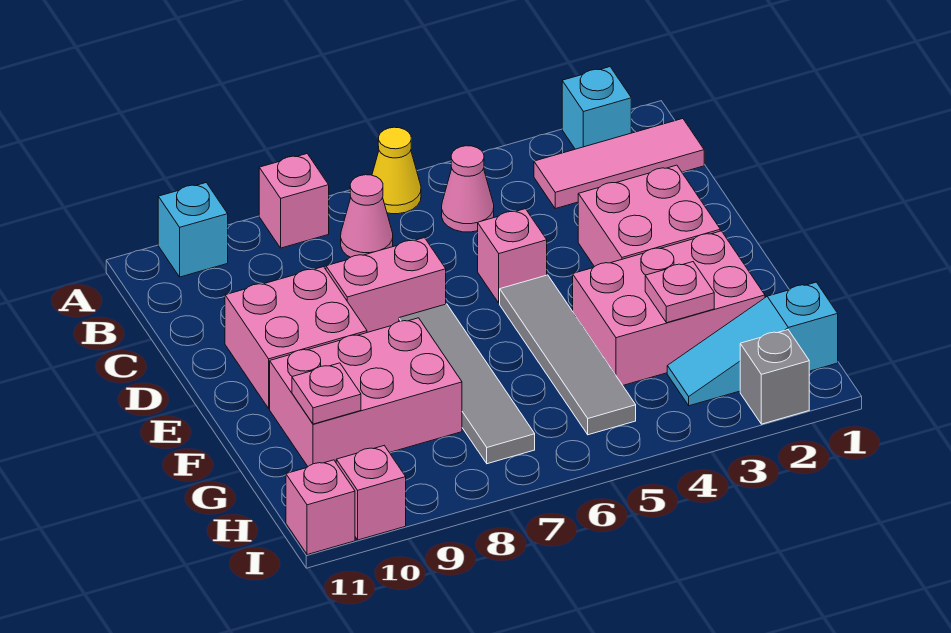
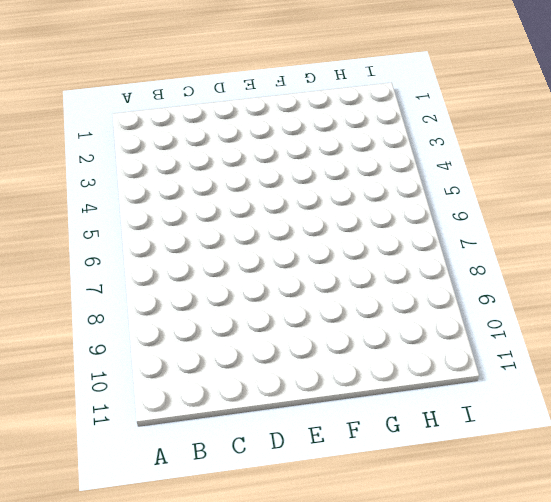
none -> cyan brick A2 level 1
none -> yellow cone A6 level 1
none -> pink brick A8 level 1

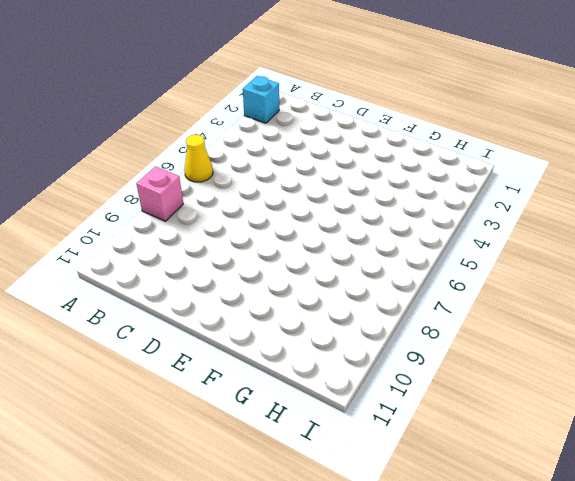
none -> cyan brick A10 level 1
none -> pink tile B1:B3 level 1
none -> pink cone B5 level 1

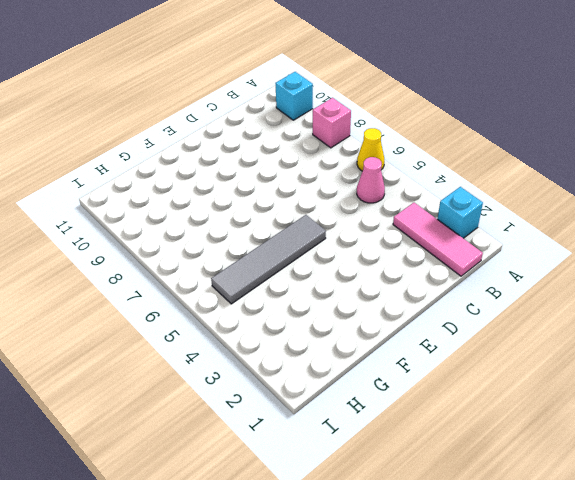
none -> pink cone B7 level 1
none -> pink brick D2:E3 level 1
none -> pink brick D5 level 1

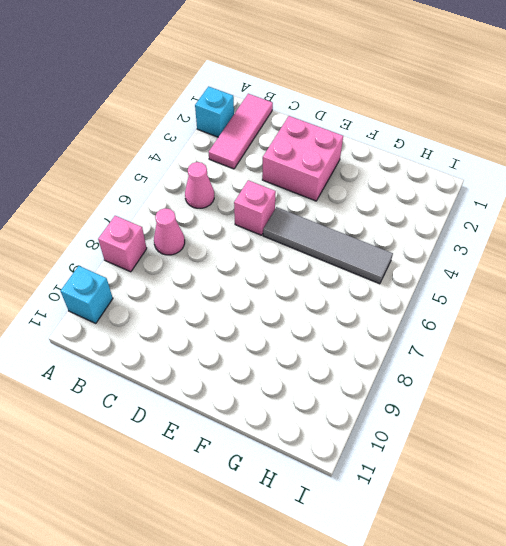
none -> yellow cone A6 level 1
none -> pink brick D7:D8 level 1
none -> pink brick D9:E10 level 1

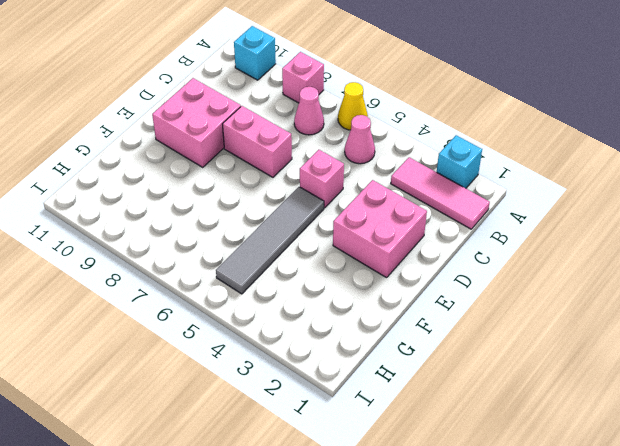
none -> grey tile E7:H7 level 1
none -> pink brick F2:G4 level 1
none -> pink brick F8:G10 level 1

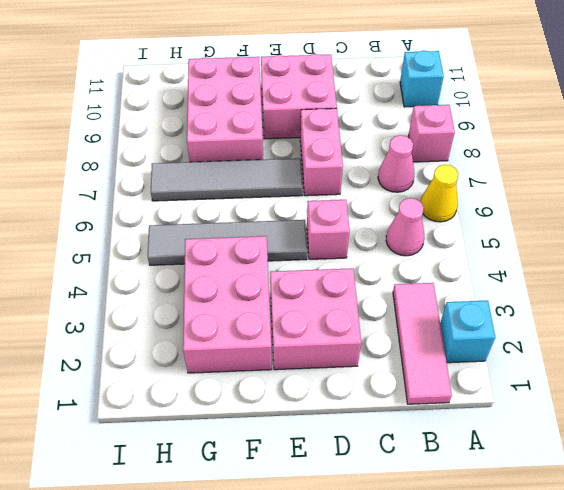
none -> cyan slope H1:H3 level 1 top 1
none -> grey brick I2 level 1
none -> pink brick I10 level 1

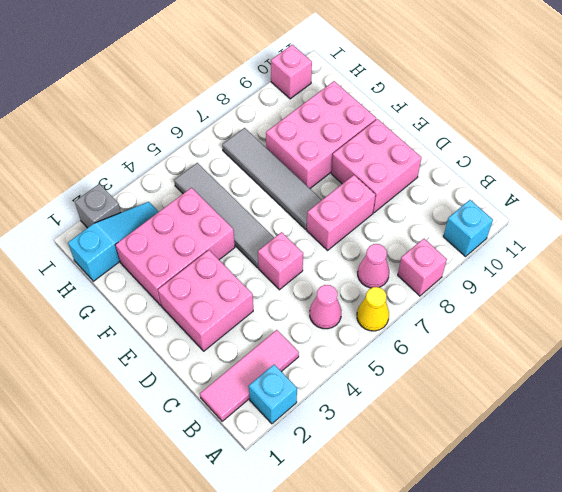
none -> pink brick I11 level 1
none -> pink plate G3 level 2
none -> pink plate G10 level 2

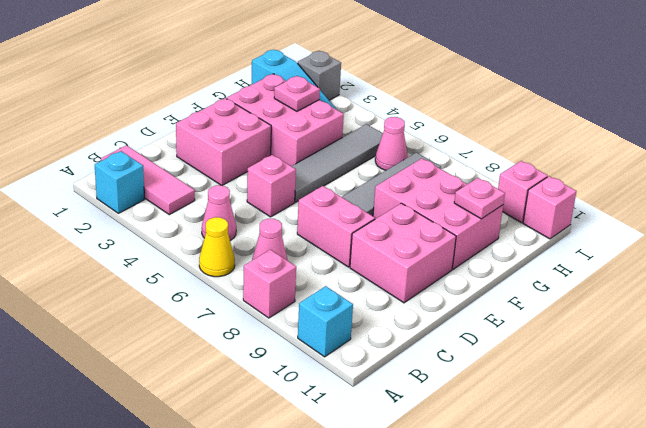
pink cone H6 level 1 -> none

